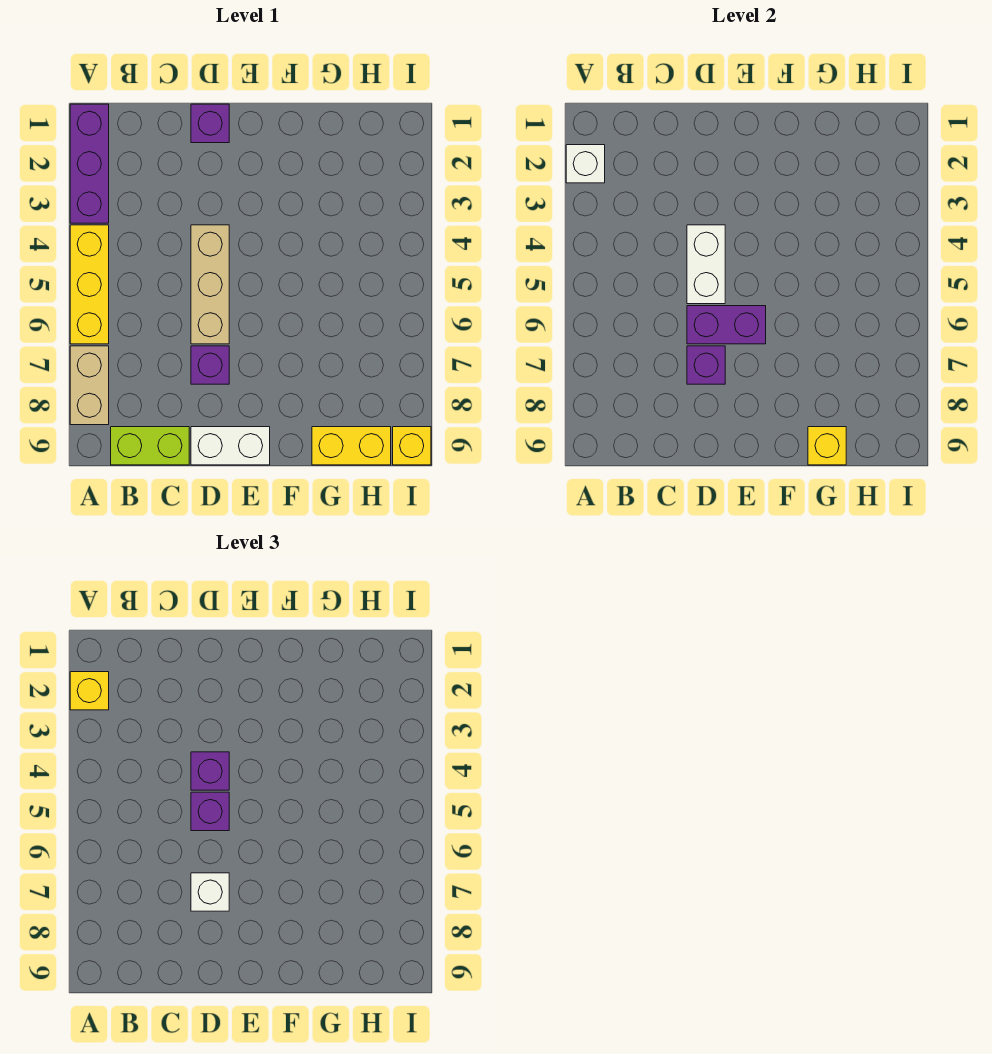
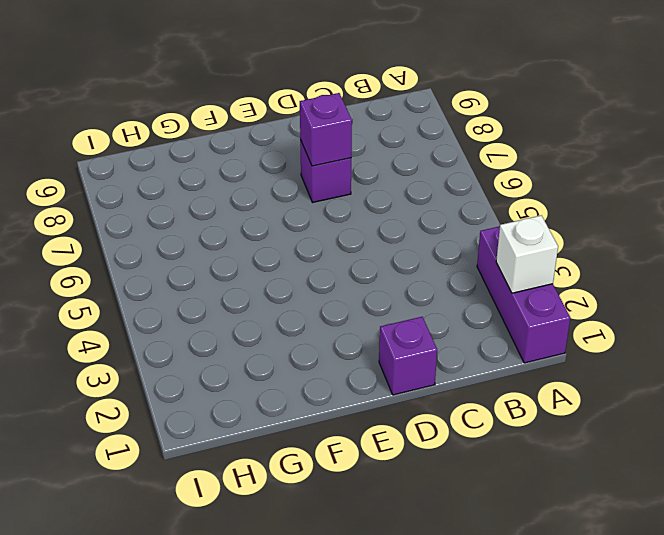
none -> yellow brick A4:A6 level 1
none -> tan brick A7:A8 level 1
none -> lime brick B9:C9 level 1

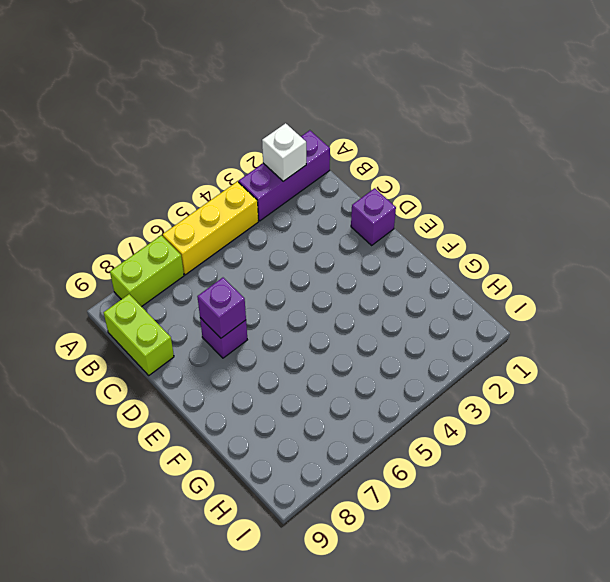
lime brick A7:A8 level 1 -> tan brick A7:A8 level 1
none -> tan brick D4:D6 level 1
none -> white brick D9:E9 level 1
none -> yellow brick G9:H9 level 1

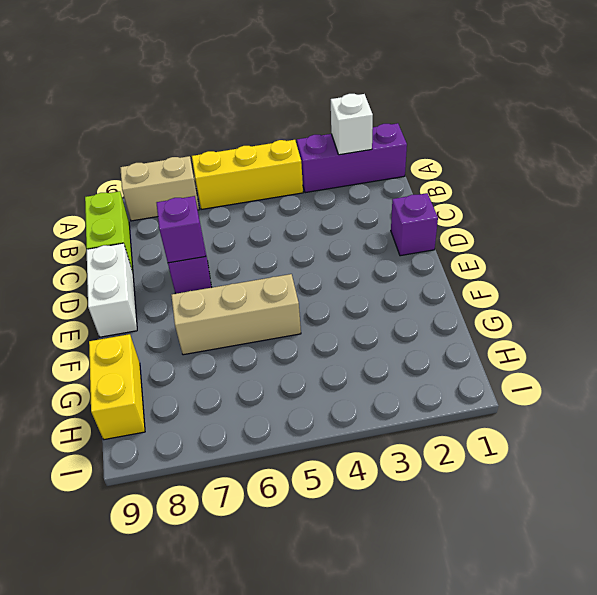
tan brick F5:F7 level 1 -> tan brick D4:D6 level 1
none -> yellow brick I9 level 1
none -> white brick D4:D5 level 2
none -> purple brick D6:E6 level 2

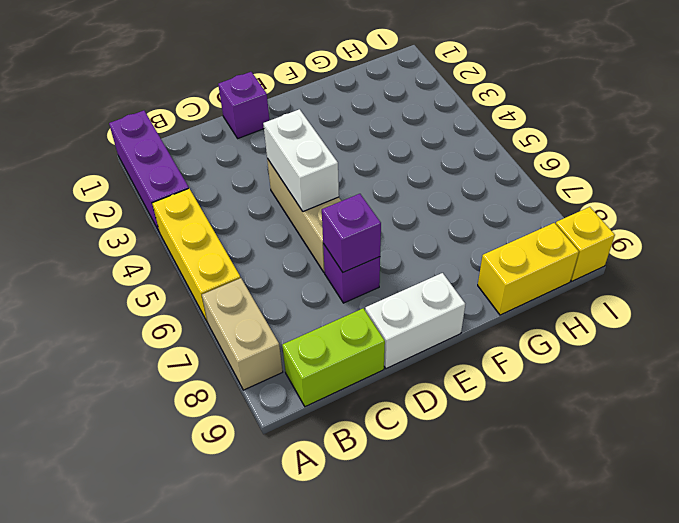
none -> white brick A2 level 2
none -> purple brick D6:E6 level 2
none -> yellow brick G9 level 2

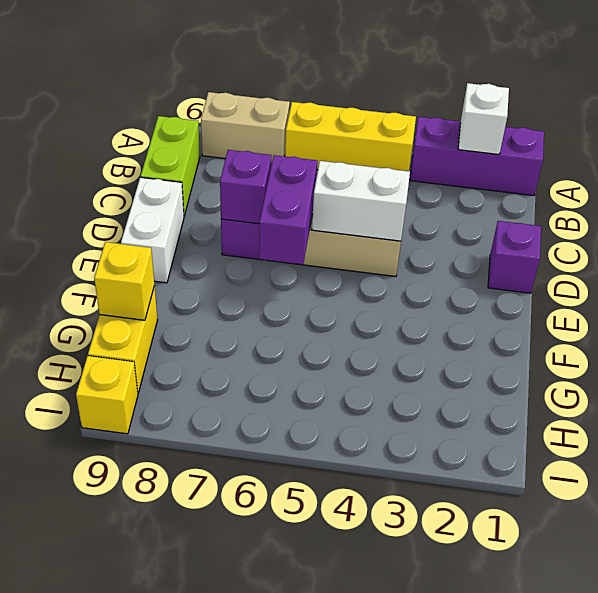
none -> yellow brick A2 level 3
none -> purple brick D4 level 3
none -> purple brick D5 level 3

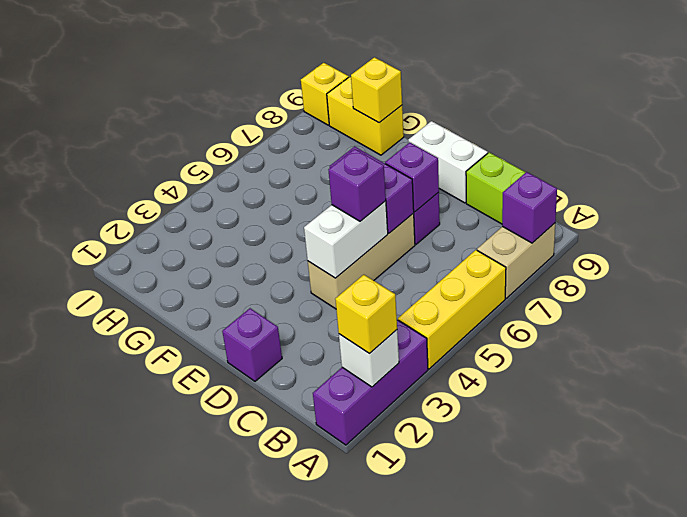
purple brick A8 level 2 -> purple brick D4 level 3
none -> white brick D7 level 3

